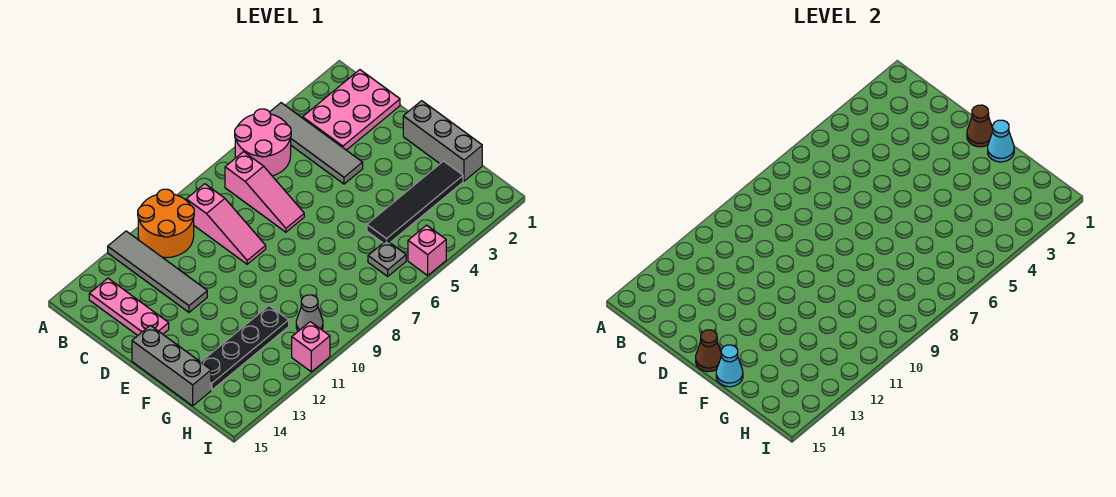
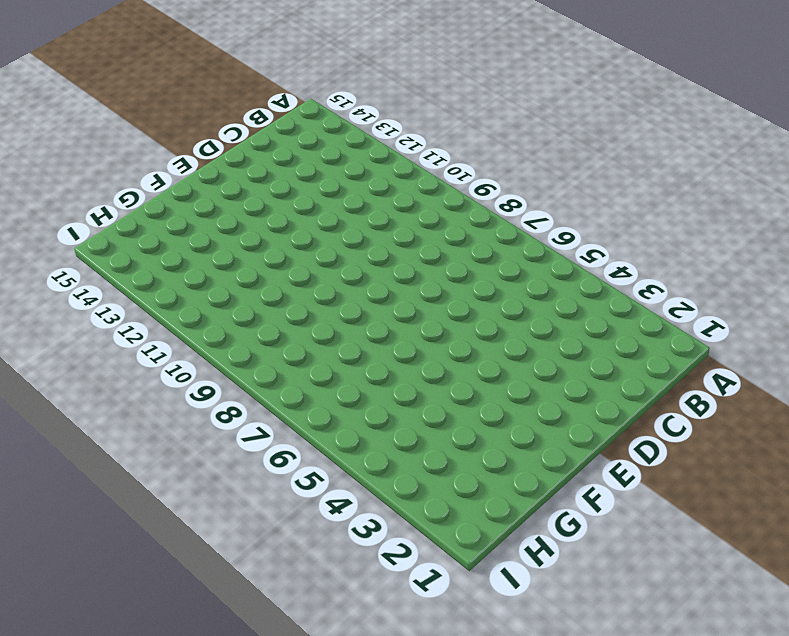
none -> grey tile A4:D4 level 1
none -> pink round brick A5:B6 level 1
none -> orange round brick A10:B11 level 1

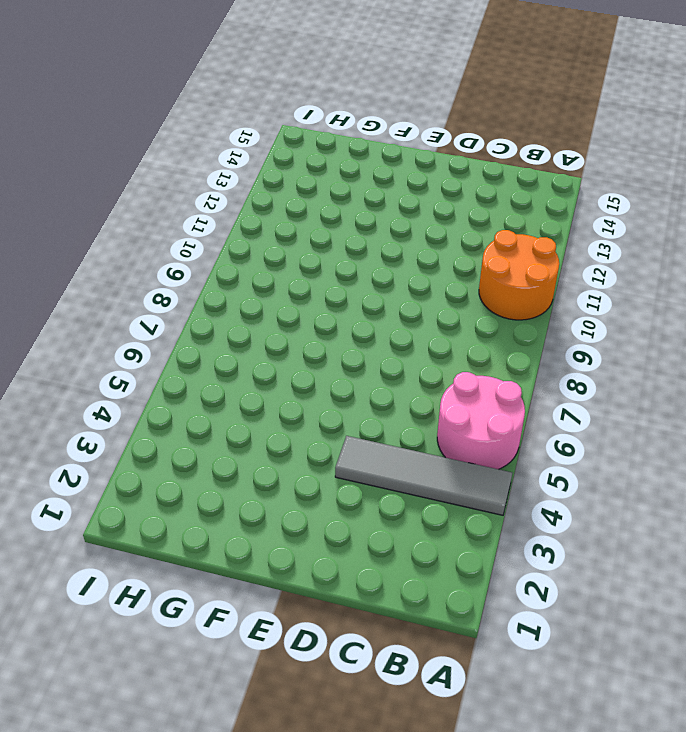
none -> grey tile A12:D12 level 1
none -> pink plate B1:C3 level 1
none -> pink slope B7:D7 level 1 top B

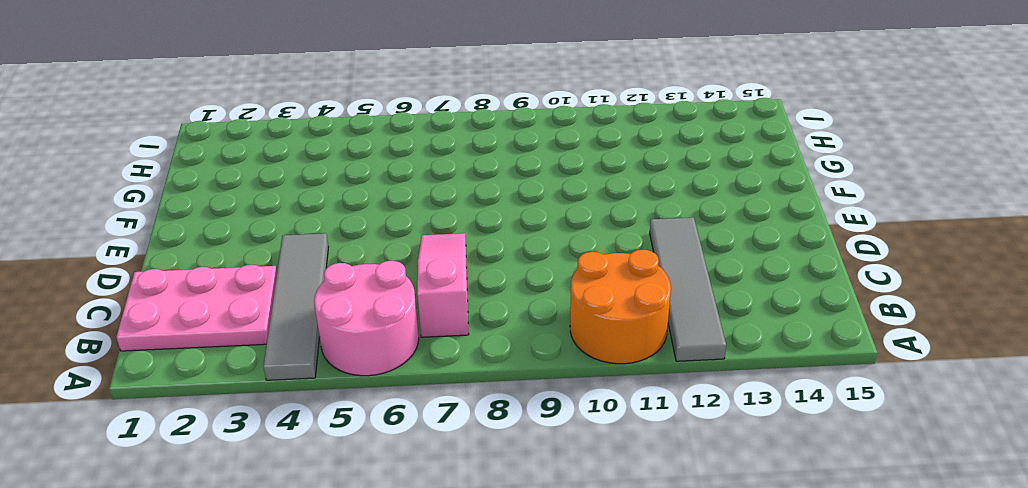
none -> pink slope B9:D9 level 1 top B
none -> pink plate B14:D14 level 1
none -> grey brick E1:G1 level 1

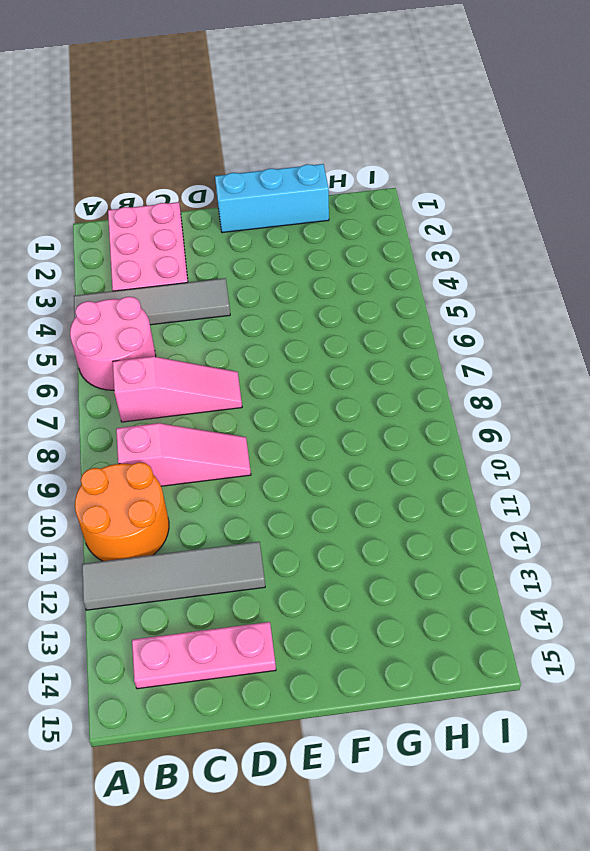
cyan brick E1:G1 level 1 -> grey brick E1:G1 level 1
none -> grey brick E15:G15 level 1
none -> black tile G2:G5 level 1
none -> black plate G11:G14 level 1

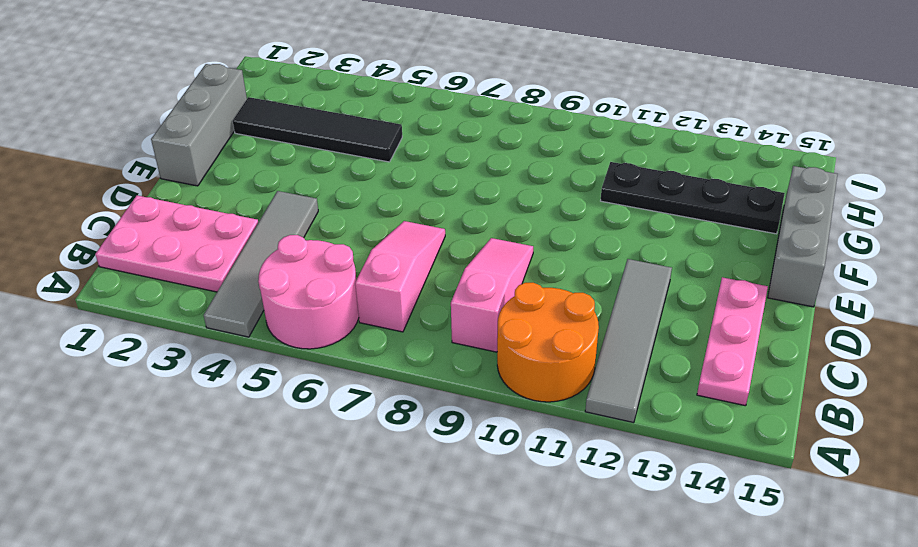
none -> grey plate H6 level 1
none -> grey cone H10 level 1
none -> pink brick I5 level 1

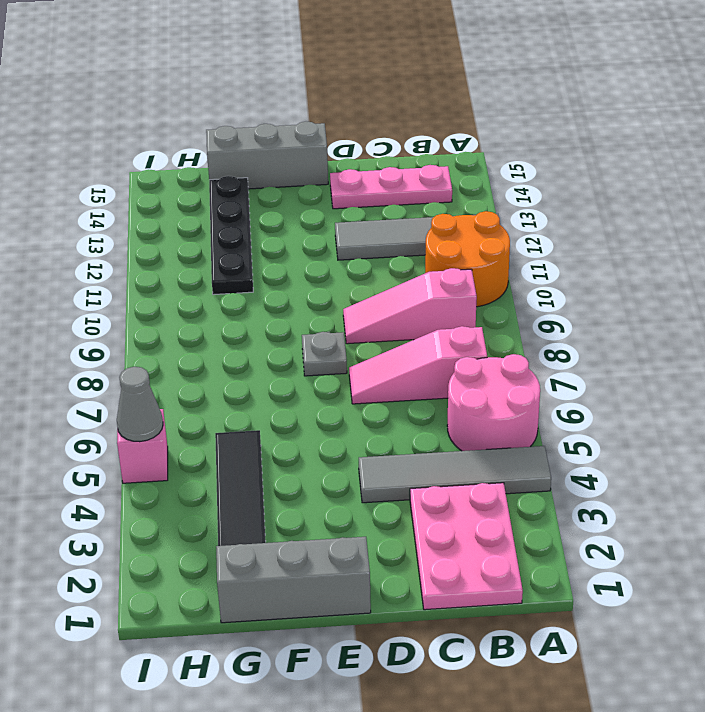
grey plate E8 level 1 -> grey plate H6 level 1
grey cone I5 level 2 -> grey cone H10 level 1
none -> pink brick I11 level 1
none -> brown cone E1 level 2
none -> brown cone E15 level 2

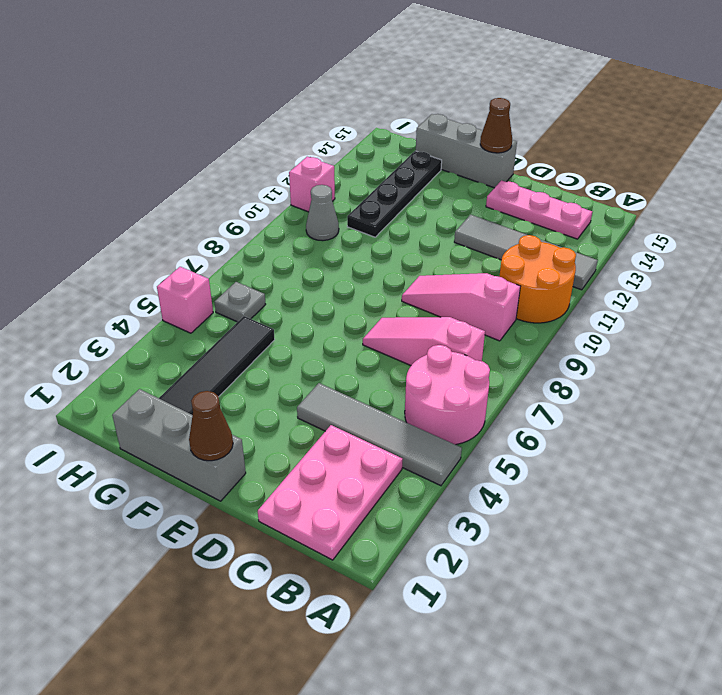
none -> cyan cone F1 level 2
none -> cyan cone F15 level 2

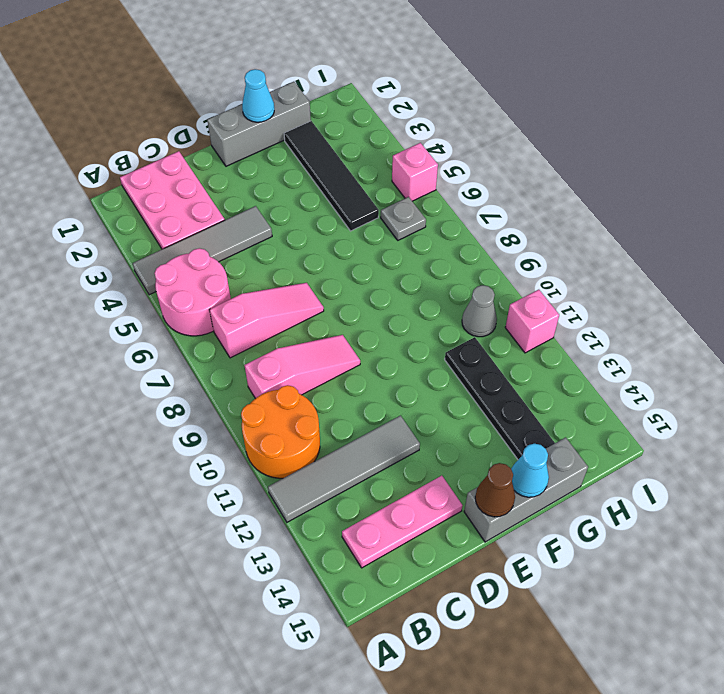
none -> brown cone E1 level 2

